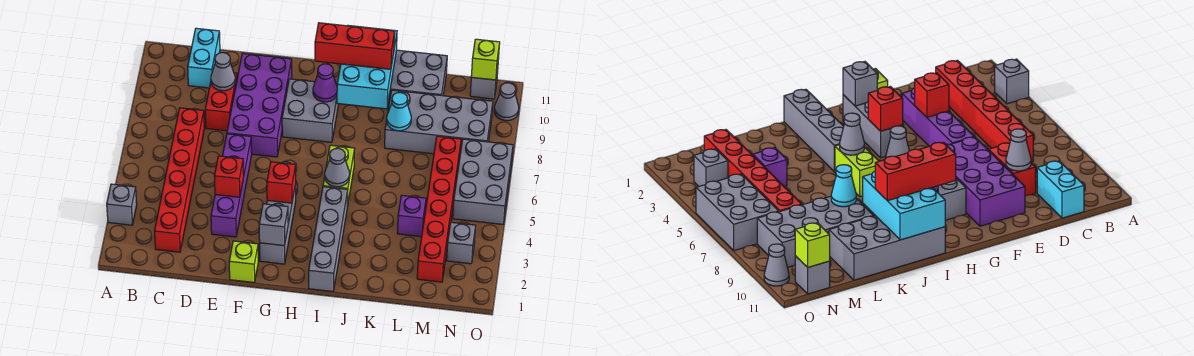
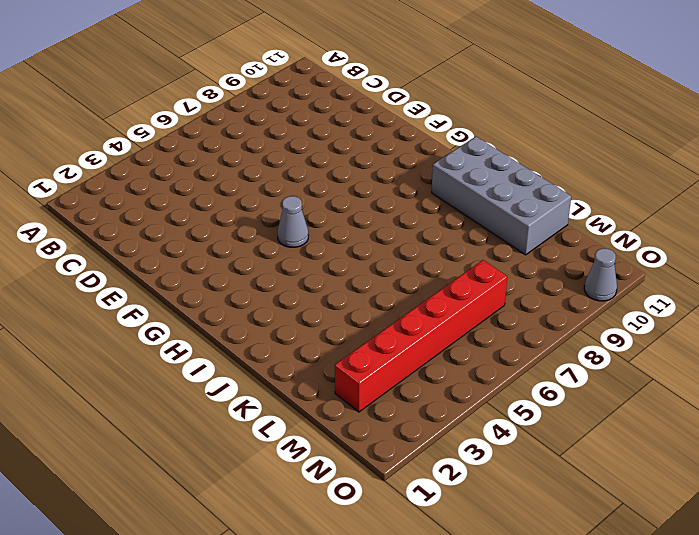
none -> grey brick A3 level 1
none -> red brick C2:C7 level 1
none -> cyan brick C10:C11 level 1
none -> red brick D8:D9 level 1

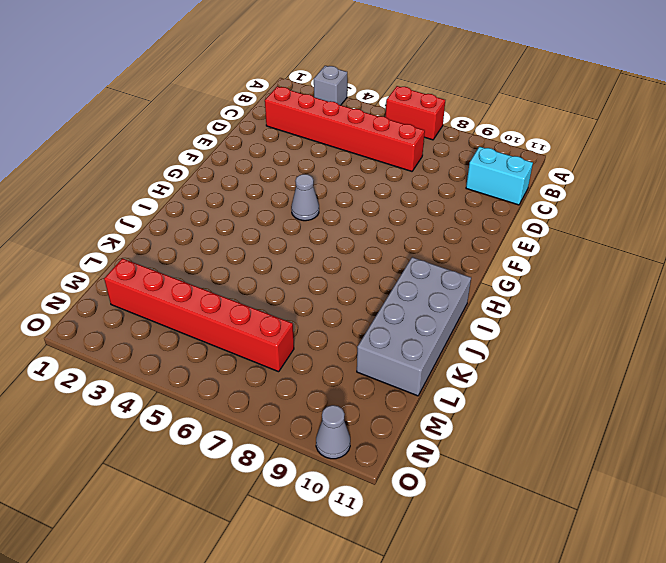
red brick A6:A7 level 1 -> red brick D8:D9 level 1
none -> purple brick E3:E6 level 1
none -> purple brick E7:F10 level 1
none -> lime brick F1 level 1
none -> grey brick G2:G4 level 1

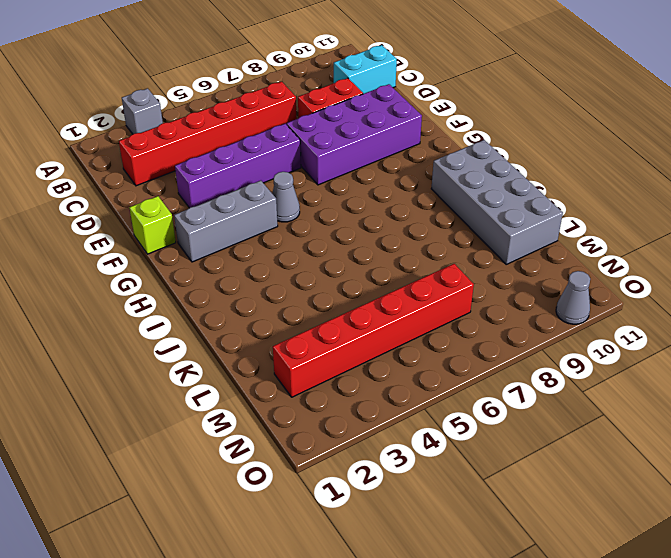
none -> grey brick G8:H9 level 1
none -> grey brick I1:I4 level 1
none -> lime brick I5:I6 level 1
none -> grey brick K8:N9 level 1

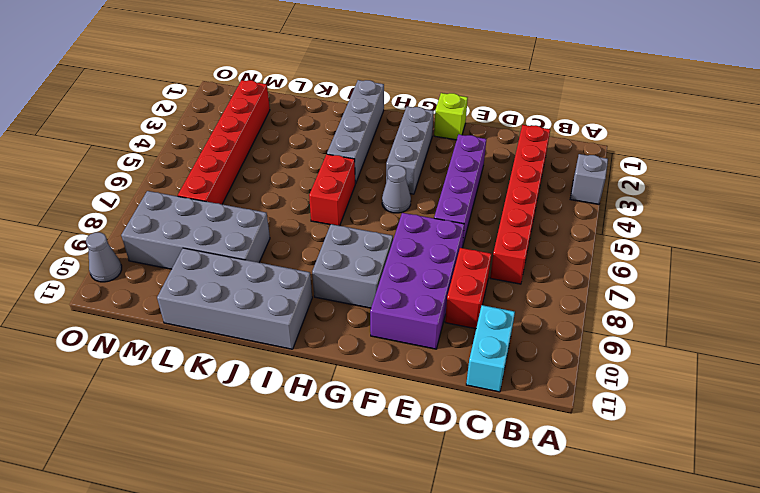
red brick I5:I6 level 1 -> lime brick I5:I6 level 1
none -> purple brick L4 level 1
none -> grey brick N3 level 1
none -> grey brick N5:O7 level 1
none -> grey brick N11 level 1

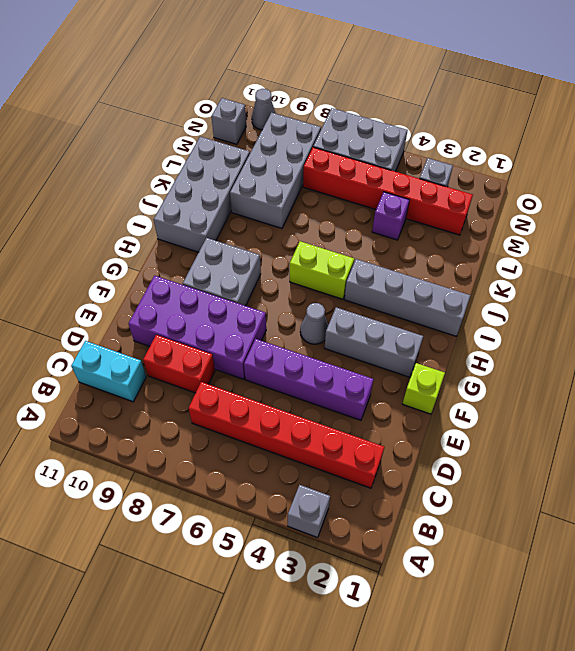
none -> grey cone D9 level 2
none -> red brick E4 level 2
none -> grey brick G2 level 2
none -> red brick G4 level 2

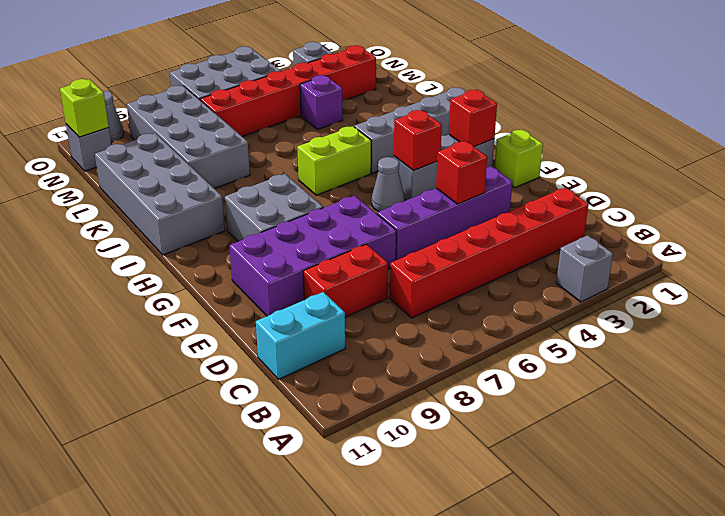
red brick G2 level 2 -> grey brick G2 level 2
none -> grey cone D9 level 2
none -> purple cone H9 level 2
none -> grey cone I5 level 2
none -> cyan brick I9:J11 level 2

